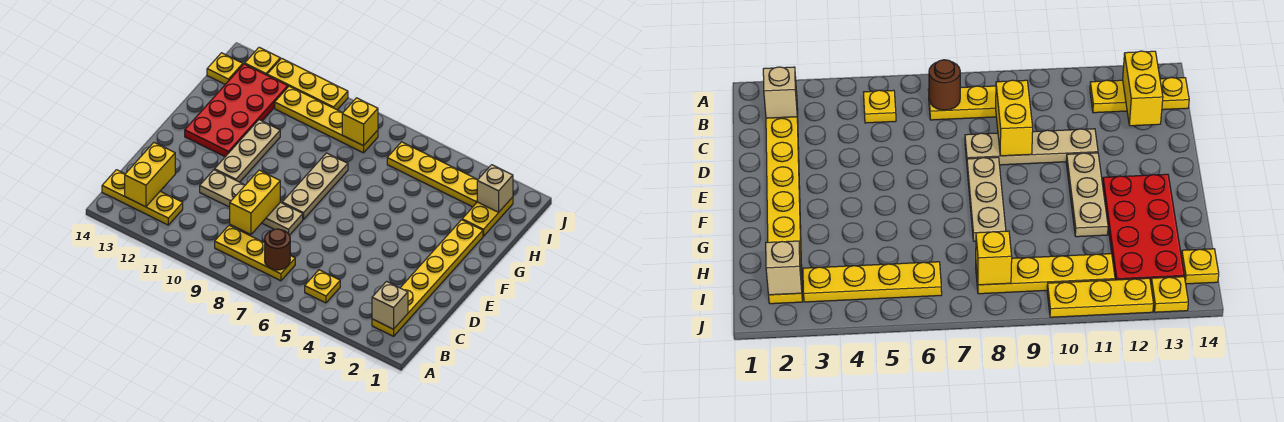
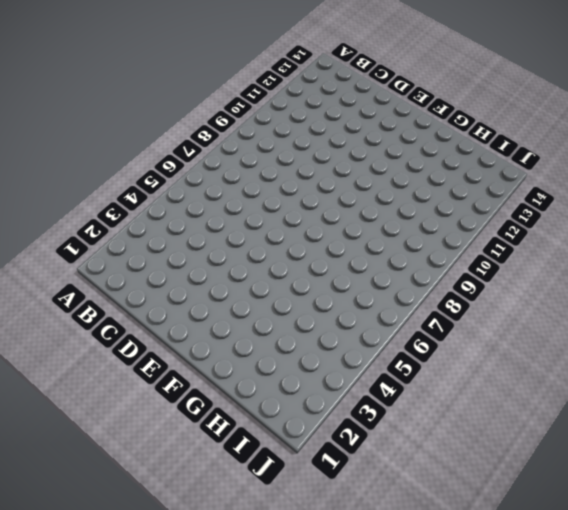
none -> yellow plate B2:G2 level 1
none -> yellow plate B5 level 1
none -> yellow plate B7:B9 level 1

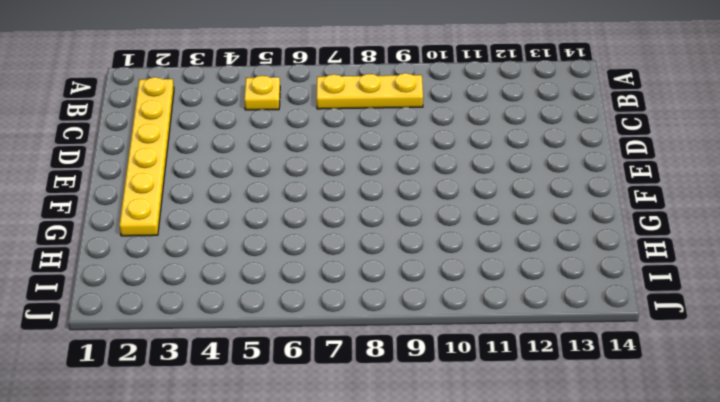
none -> yellow plate B12:B14 level 1
none -> tan plate D8:D11 level 1
none -> tan plate E8:G8 level 1

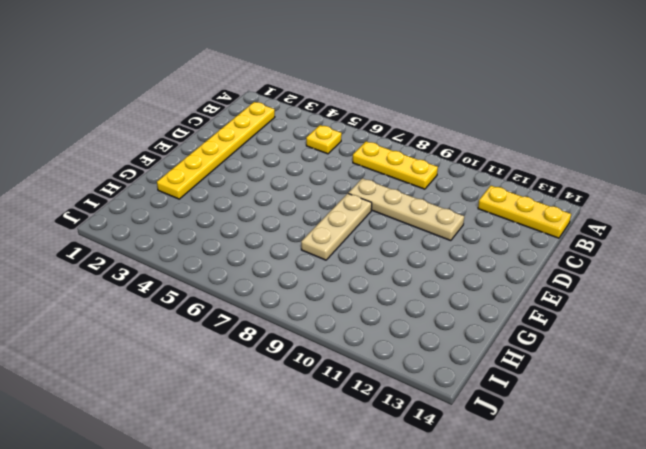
none -> tan plate E11:G11 level 1
none -> red plate F12:I13 level 1
none -> yellow plate H2:I2 level 1

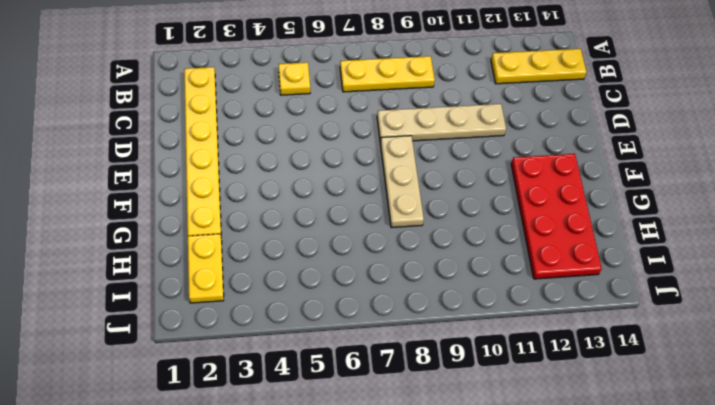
none -> tan plate E11:G11 level 1
none -> yellow plate I3:I6 level 1
none -> yellow plate I8:I11 level 1

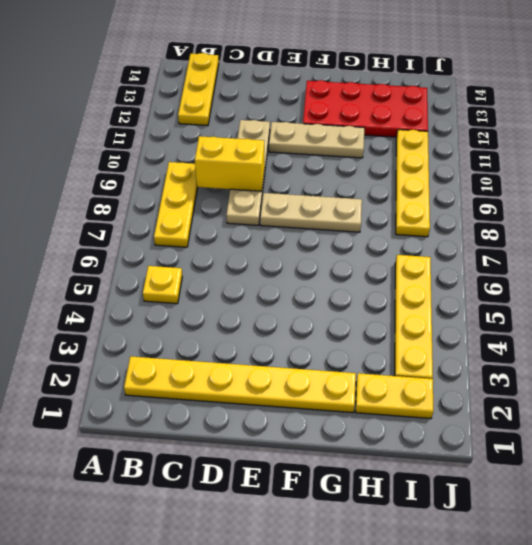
none -> yellow plate I14 level 1
none -> yellow plate J10:J12 level 1
none -> yellow plate J13 level 1

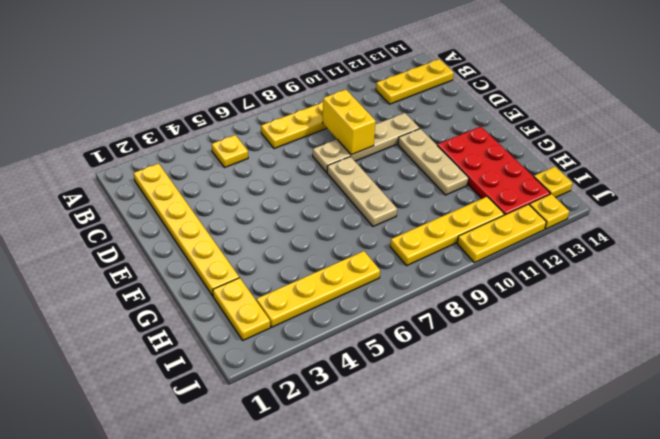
none -> tan brick B2 level 2
none -> brown round brick B7 level 2
none -> yellow brick B13:C13 level 2

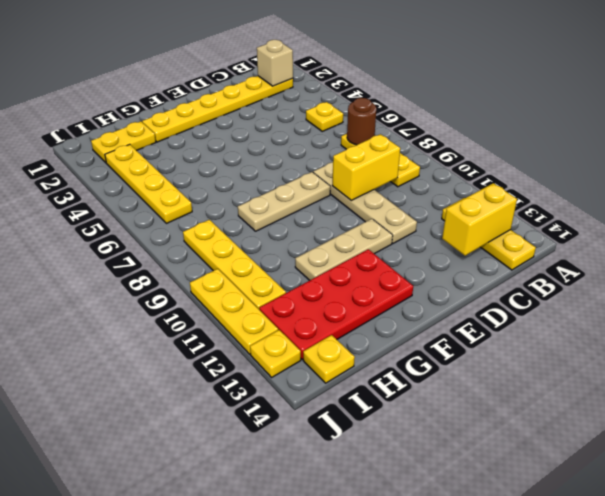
none -> tan brick I2 level 2
none -> yellow brick I8 level 2

